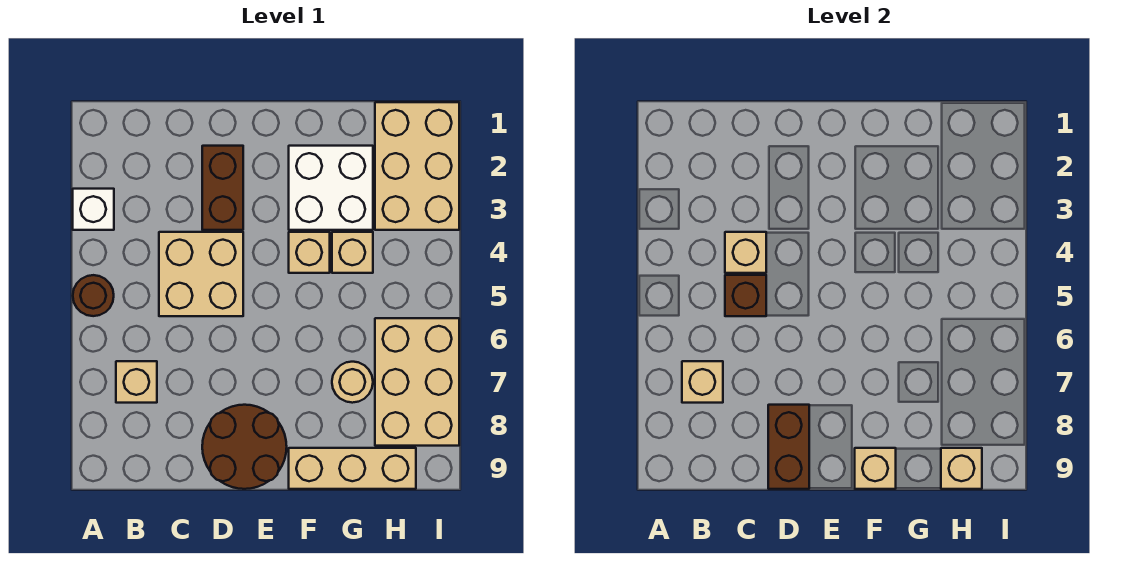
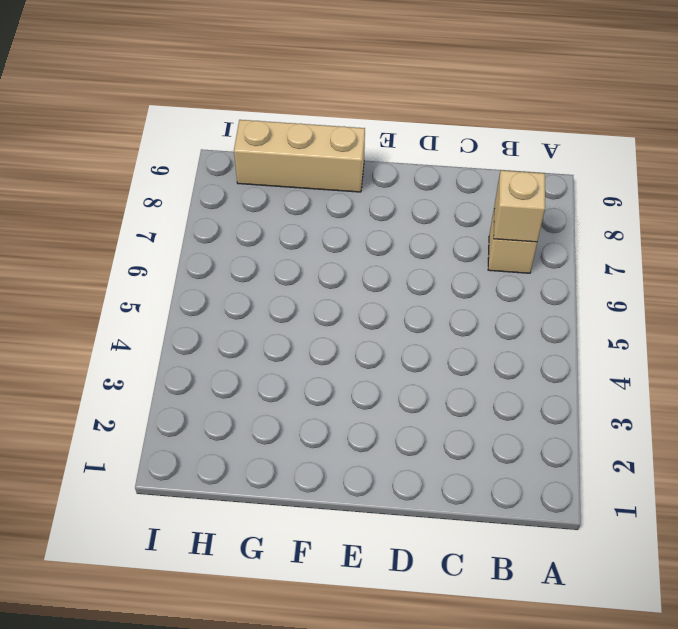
none -> white brick A3 level 1
none -> brown round brick A5 level 1
none -> tan brick C4:D5 level 1

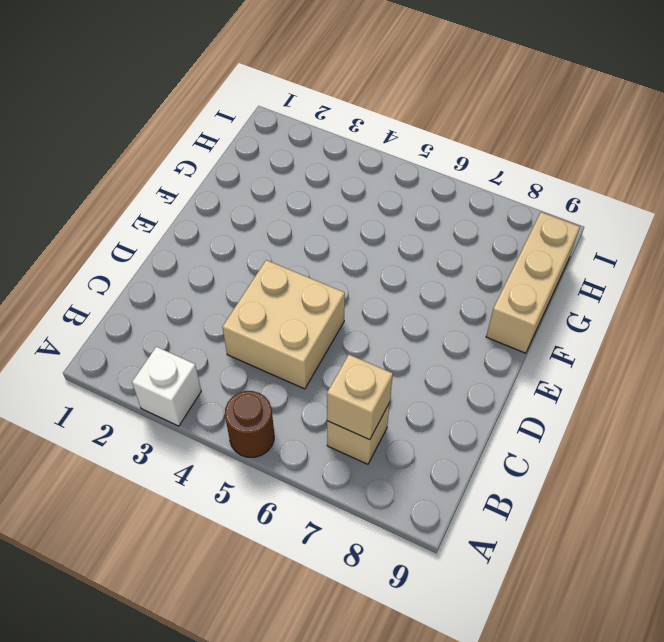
none -> brown brick D2:D3 level 1
none -> brown round brick D8:E9 level 1
none -> white brick F2:G3 level 1

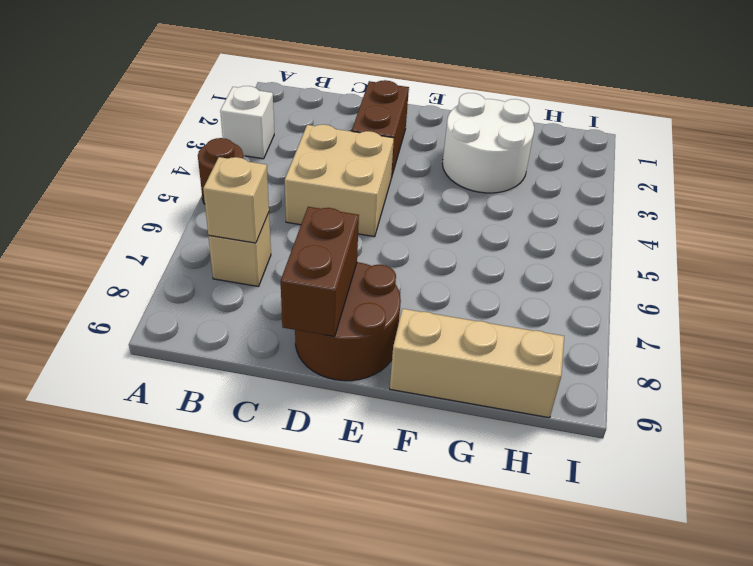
white round brick F2:G3 level 1 -> white brick F2:G3 level 1
none -> tan brick F4 level 1
none -> tan brick G4 level 1
none -> tan round brick G7 level 1

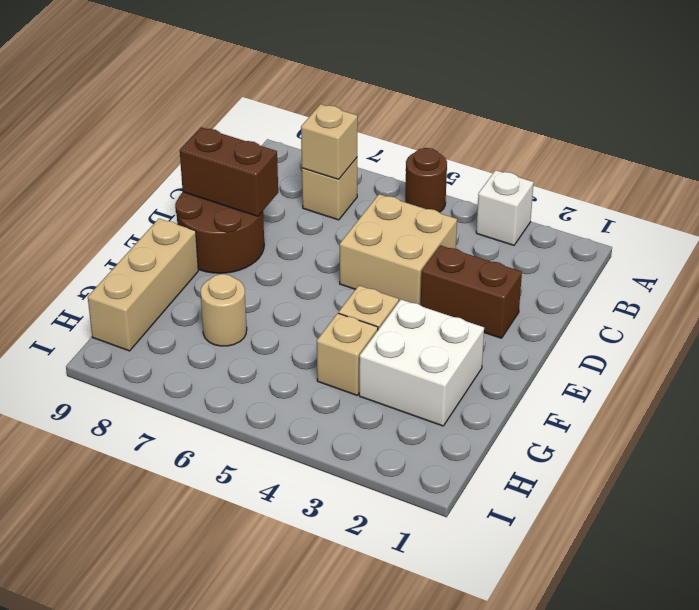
none -> tan brick H1:I3 level 1
none -> tan brick H6:I8 level 1
none -> tan brick C4 level 2

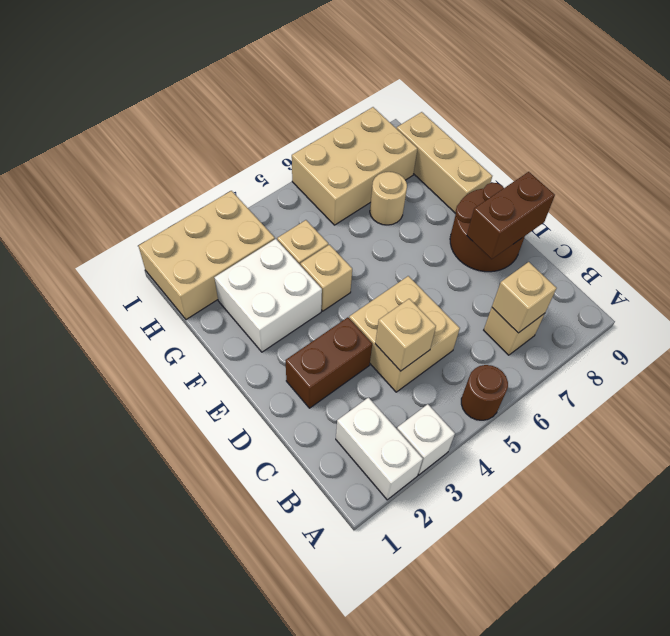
white brick A2:B2 level 1 -> none
none -> brown brick C5 level 2
none -> tan brick F9 level 2
none -> tan brick H9 level 2

